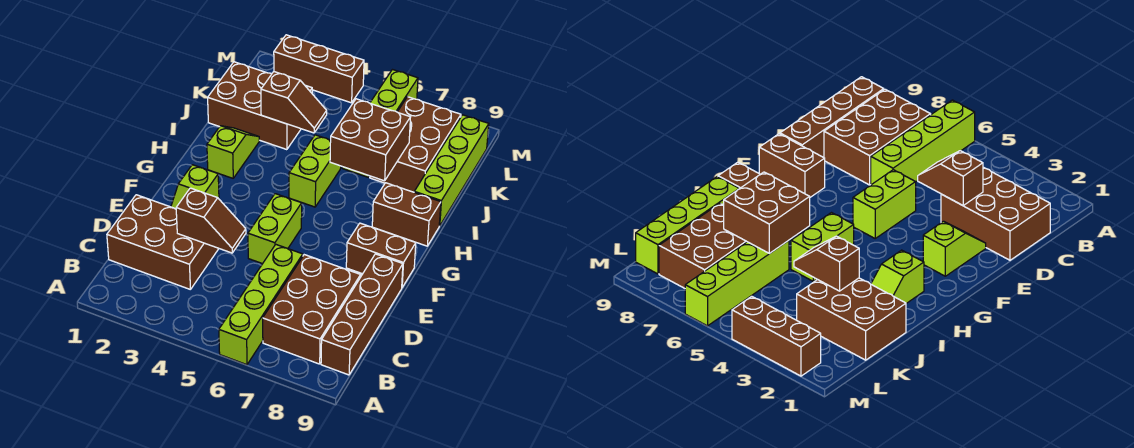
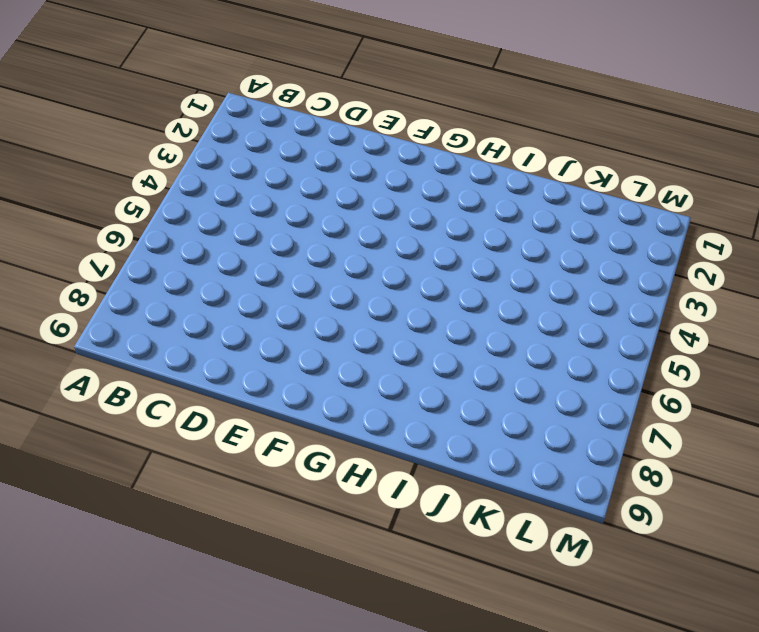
none -> lime brick A6:D6 level 1
none -> brown brick B7:D8 level 1
none -> brown brick B9:E9 level 1

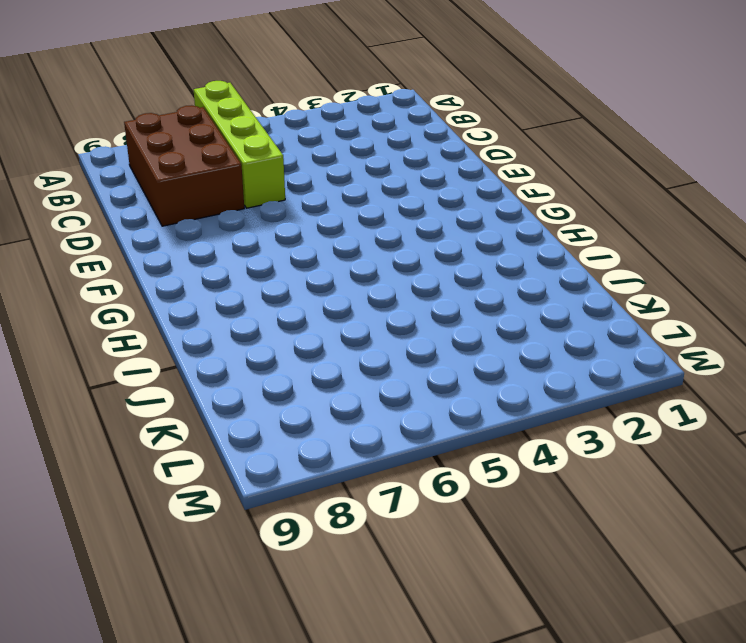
none -> brown brick B9:E9 level 1
none -> brown brick C1:D3 level 1
none -> lime slope E2:F2 level 1 top F

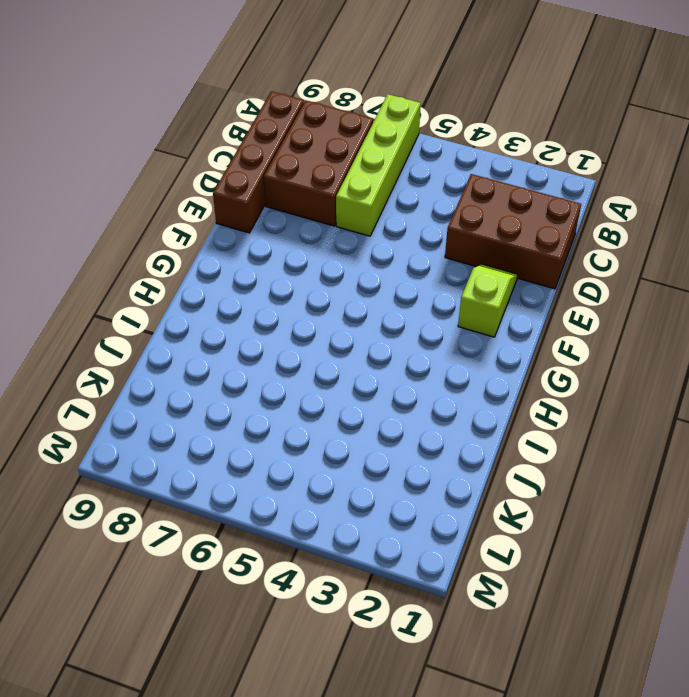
none -> lime brick E5:F5 level 1
none -> brown brick F8:F9 level 1
none -> lime slope H2:I2 level 1 top H

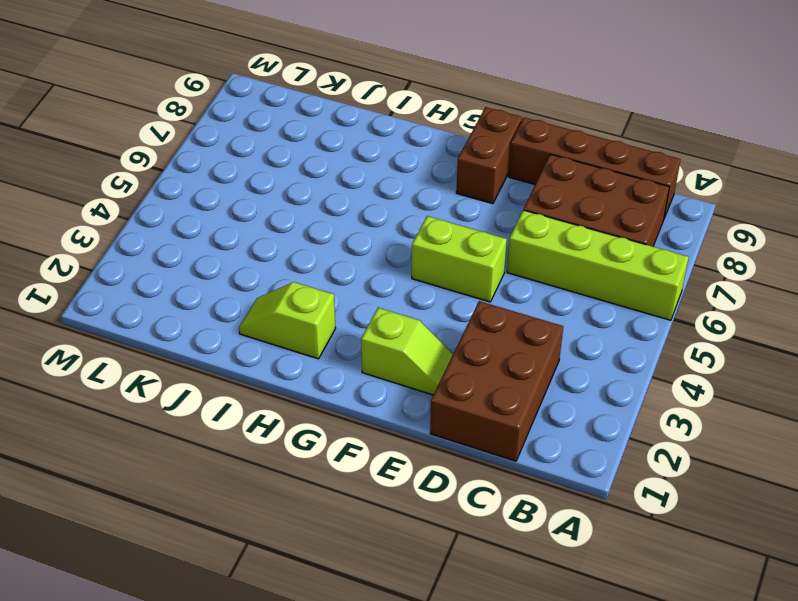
none -> lime brick H5:I5 level 1
none -> brown brick H8:H9 level 1
none -> lime brick I9:L9 level 1

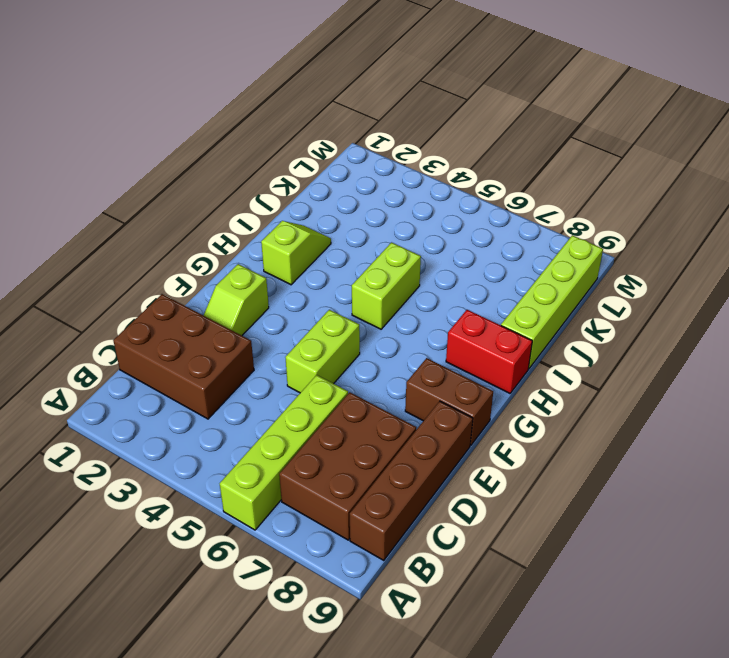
red brick H8:H9 level 1 -> brown brick H8:H9 level 1
none -> brown brick J1:K3 level 1
none -> lime brick J6:M6 level 1
none -> brown brick J7:L8 level 1

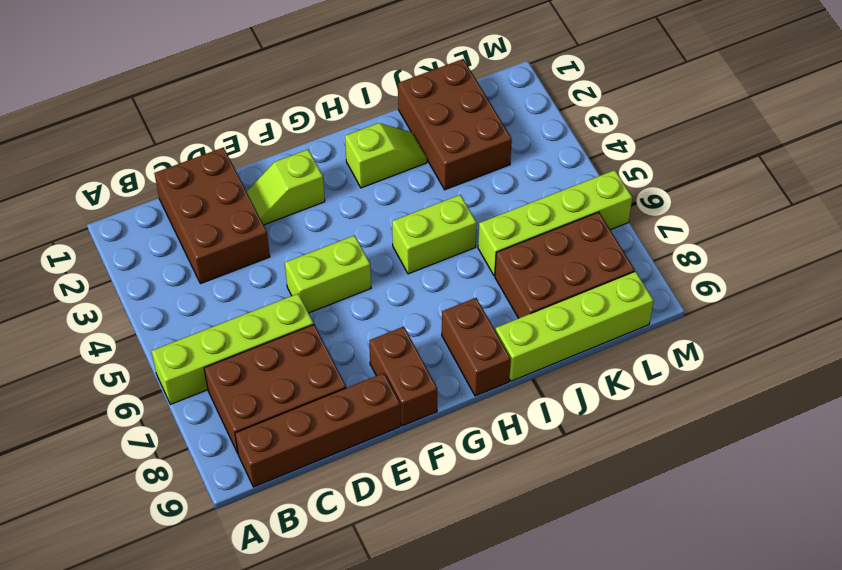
none -> brown brick M2:M4 level 1
none -> brown slope D3:D4 level 2 top 3
none -> brown brick I6:J7 level 2

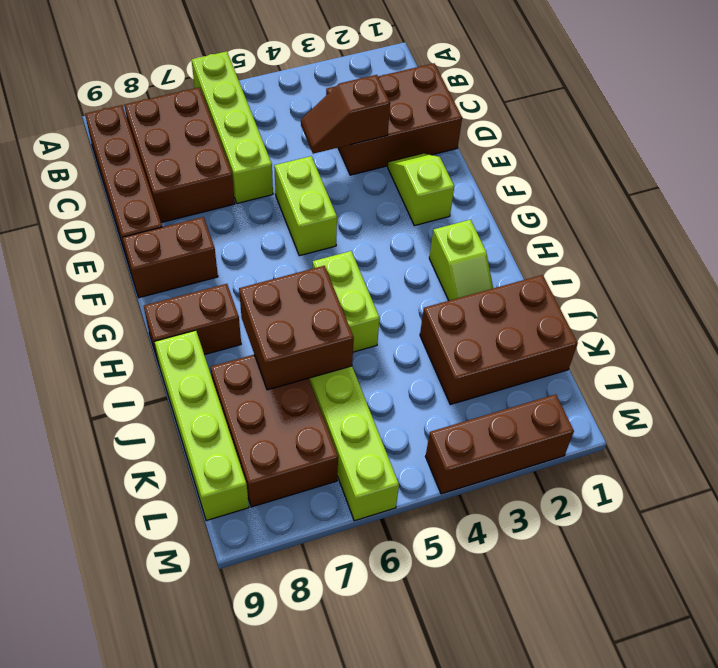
none -> brown slope J3:J4 level 2 top 3

